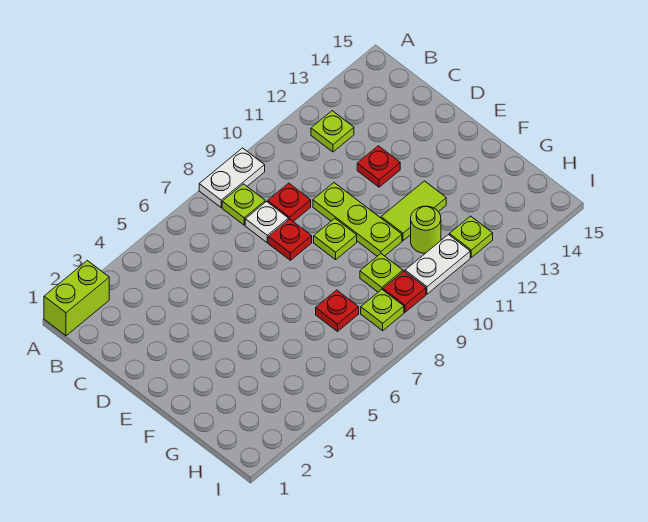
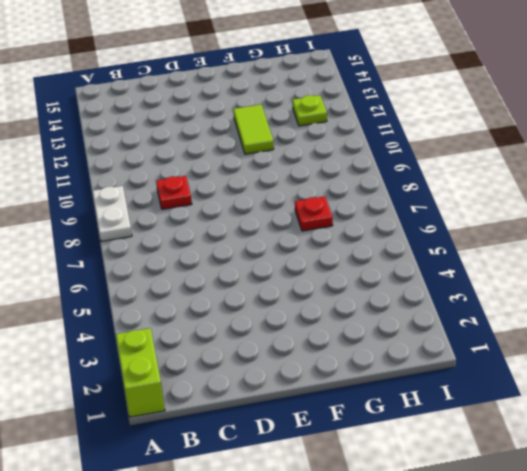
none -> lime plate B8 level 1
none -> lime plate B12 level 1
none -> white plate C8 level 1

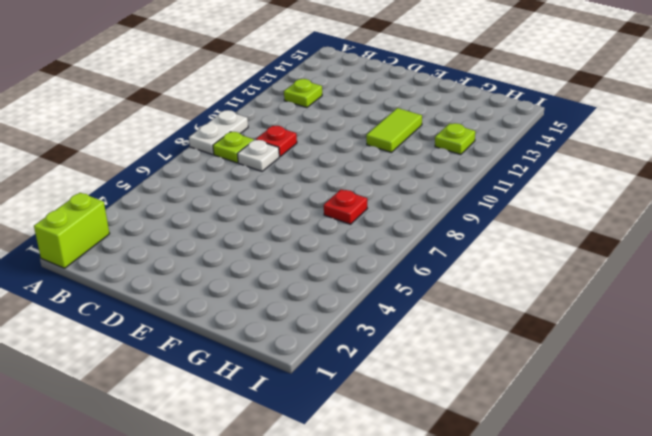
none -> red plate D8 level 1
none -> lime plate D10:F10 level 1
none -> red plate D12 level 1

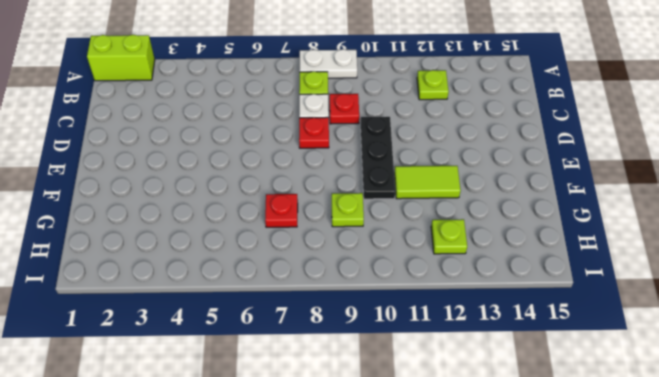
black plate D10:F10 level 1 -> lime plate D10:F10 level 1
none -> red plate D12 level 1
none -> lime plate E9 level 1
none -> lime round brick G11 level 1

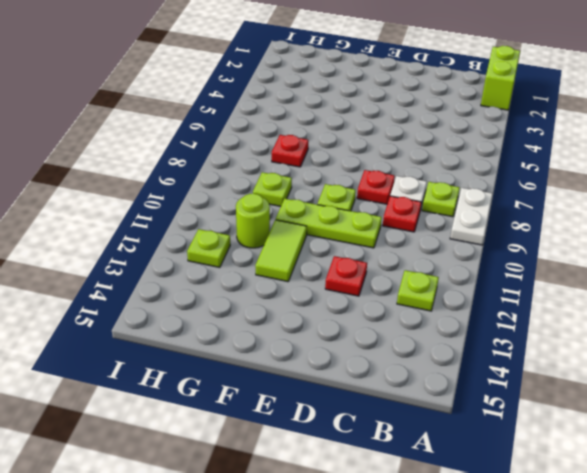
none -> lime plate H8 level 1
none -> red plate H9 level 1
none -> white plate H10:H11 level 1

